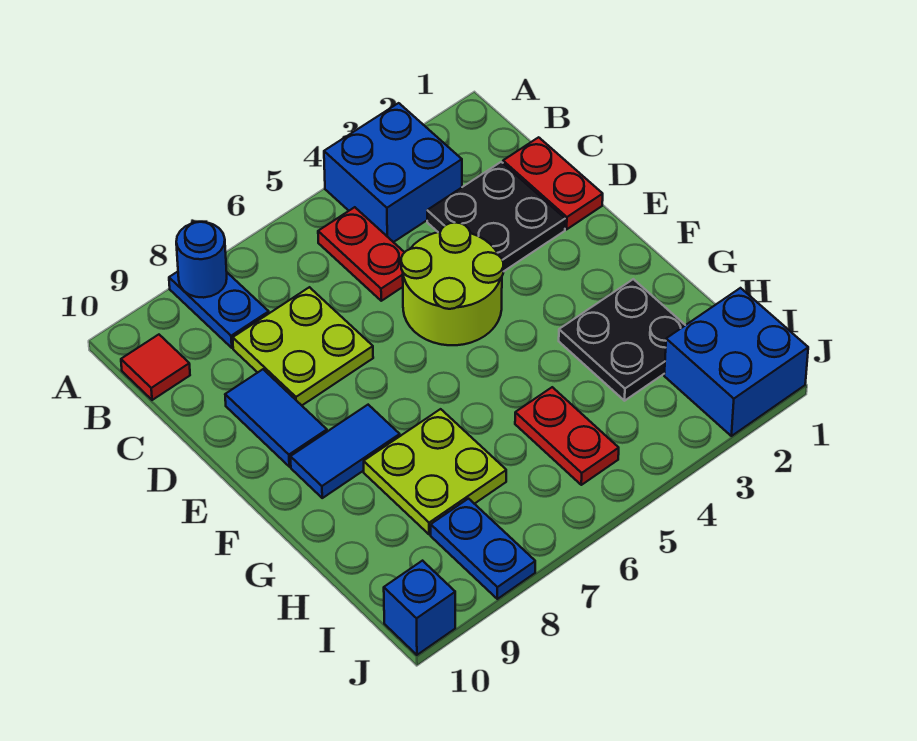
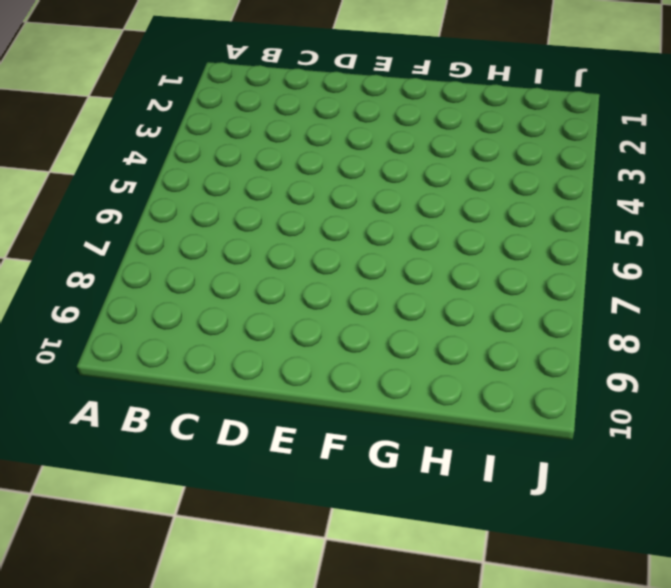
none -> blue brick A3:B4 level 1
none -> blue plate A8:B8 level 1
none -> red plate B5:C5 level 1

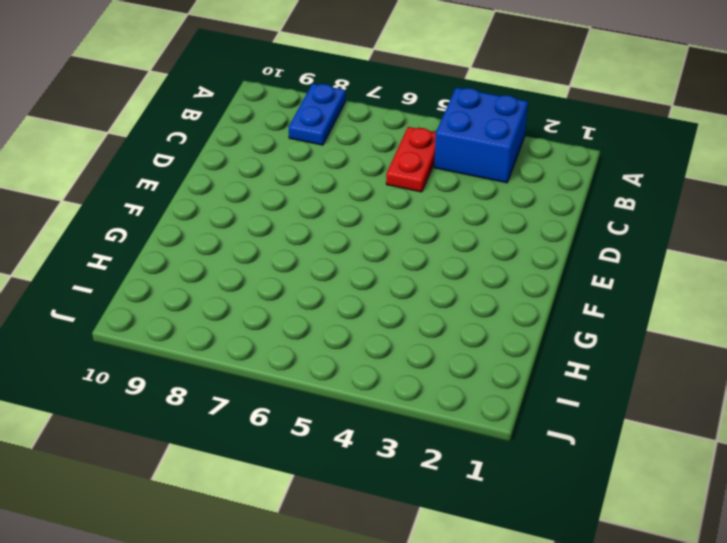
none -> red tile B10 level 1
none -> red plate C1:D1 level 1
none -> black plate C2:D3 level 1

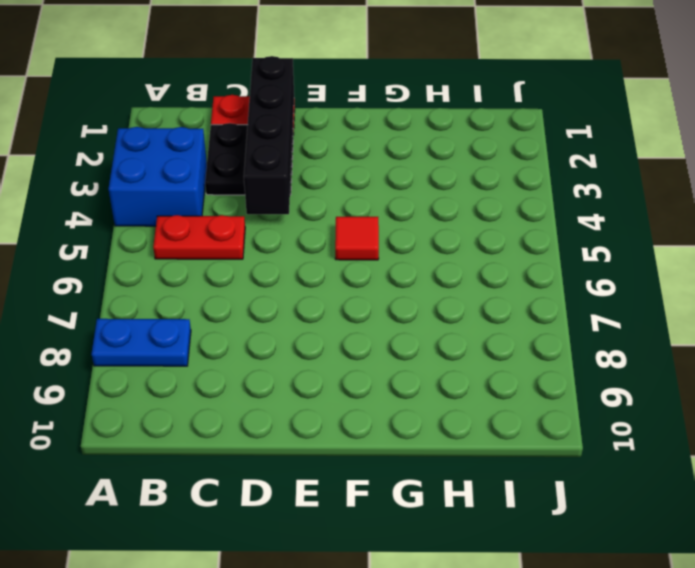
black brick D1:D4 level 2 -> none
red tile F5 level 1 -> red tile B10 level 1
none -> lime plate C7:D8 level 1
none -> lime round brick D4:E5 level 1
none -> blue tile D9:E9 level 1

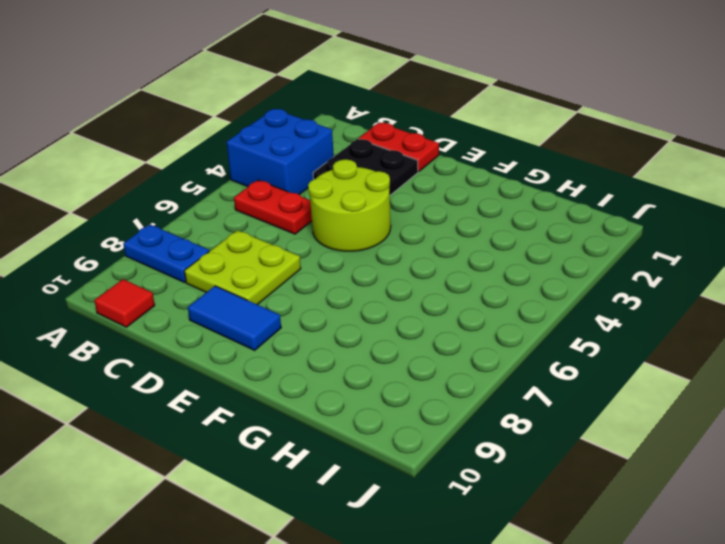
none -> blue tile F8:F9 level 1
none -> black plate G2:H3 level 1
none -> lime plate G7:H8 level 1

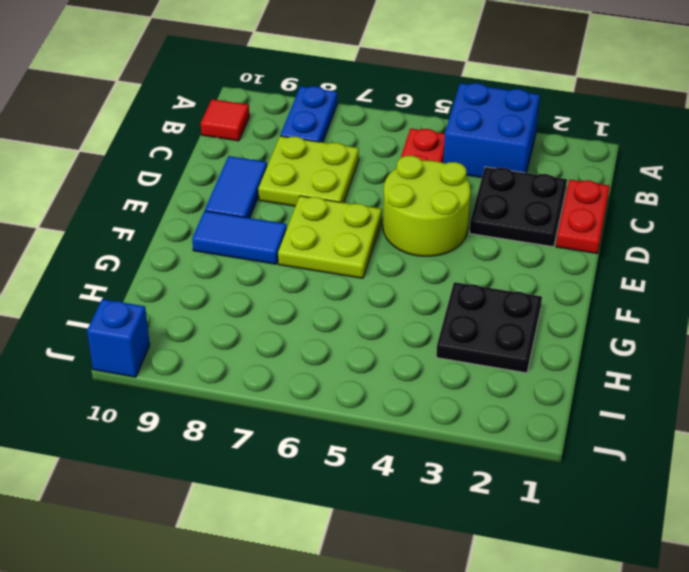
lime plate E6:F7 level 1 -> lime plate G7:H8 level 1
none -> red plate H5:I5 level 1
none -> blue brick I1:J2 level 1
none -> blue plate I8:J8 level 1

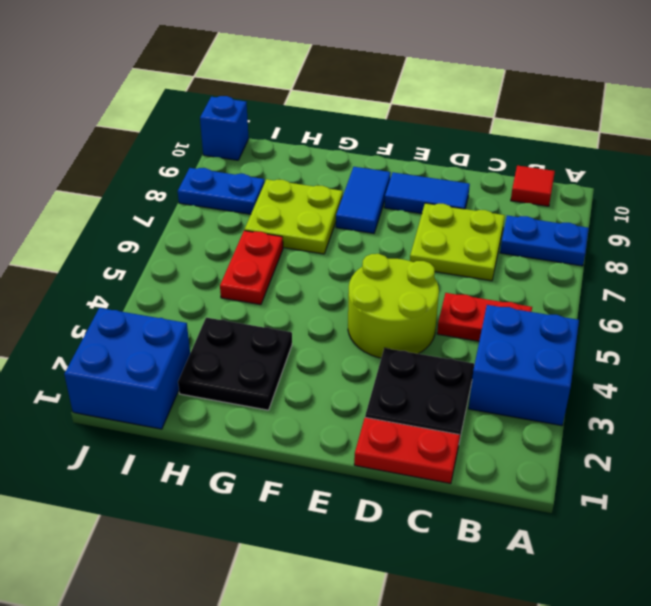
red plate H5:H6 level 1 -> red plate H5:I5 level 1
none -> blue round brick A8 level 2

